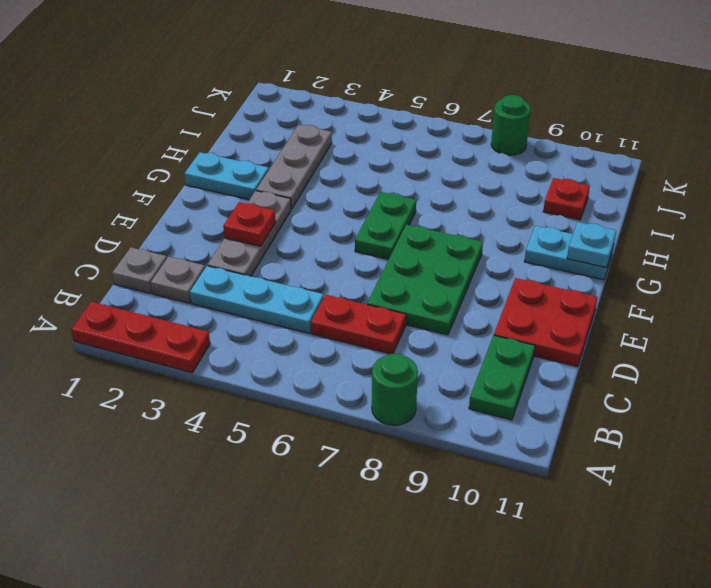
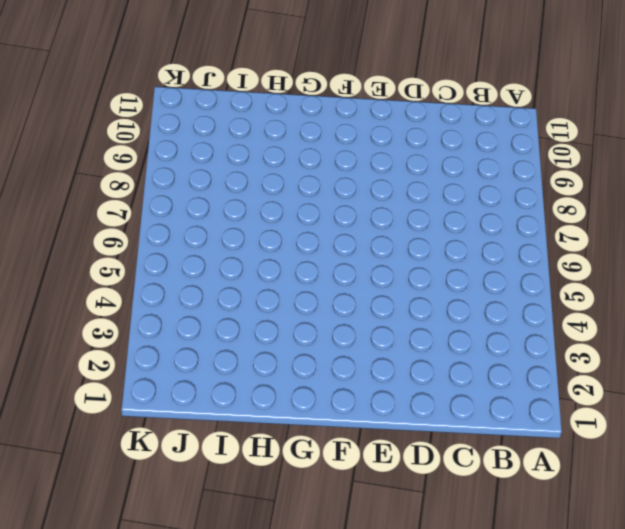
none -> red plate A1:A3 level 1
none -> green round brick A8 level 1
none -> green plate B10:C10 level 1

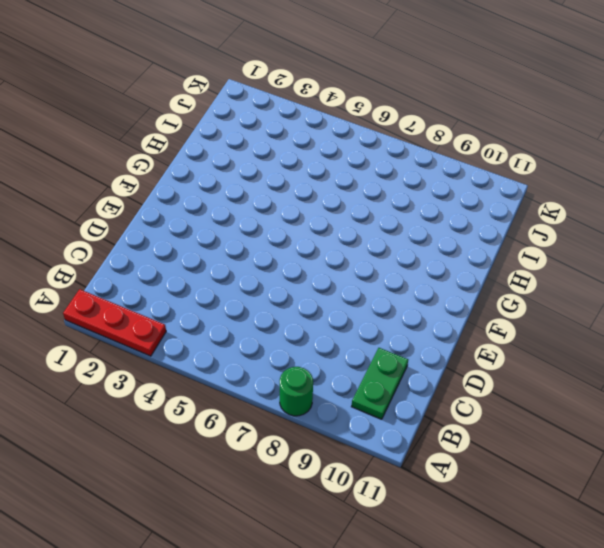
none -> grey plate C1 level 1
none -> grey plate C2 level 1
none -> cyan plate C3:C5 level 1

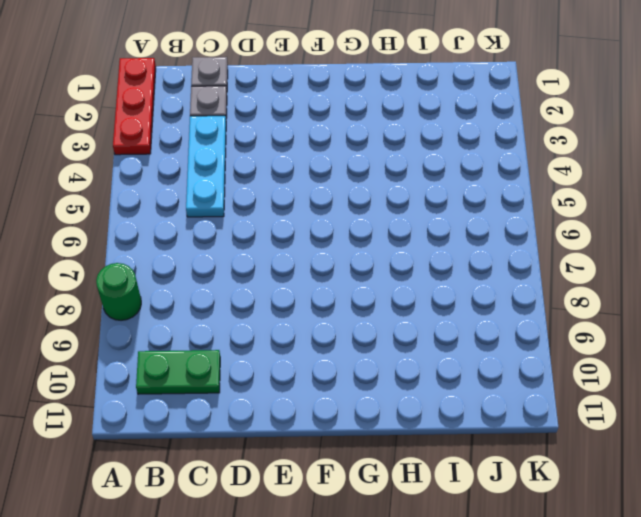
none -> red plate C6:C7 level 1
none -> grey plate D3:F3 level 1
none -> green plate D7:F8 level 1

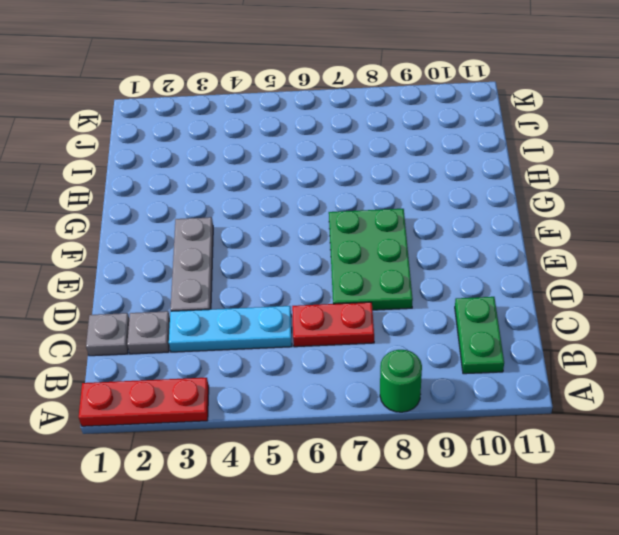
none -> red plate D10:E11 level 1
none -> green plate F6:G6 level 1
none -> cyan plate G1:G2 level 1

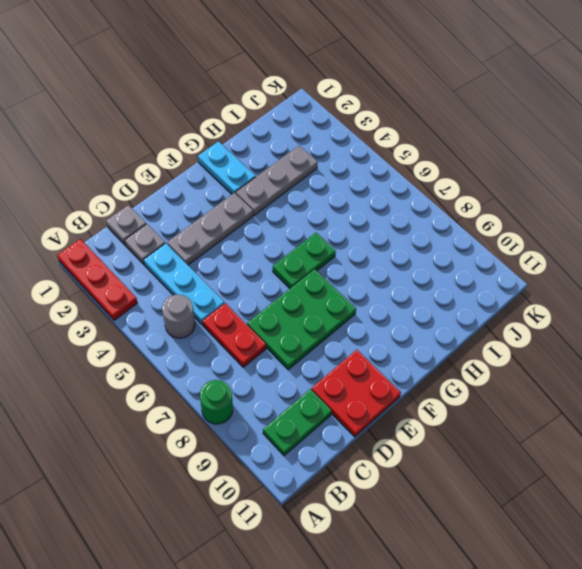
grey round brick B5 level 1 -> none
none -> cyan plate G10:G11 level 1
none -> red plate I10 level 1
none -> green round brick K8 level 1

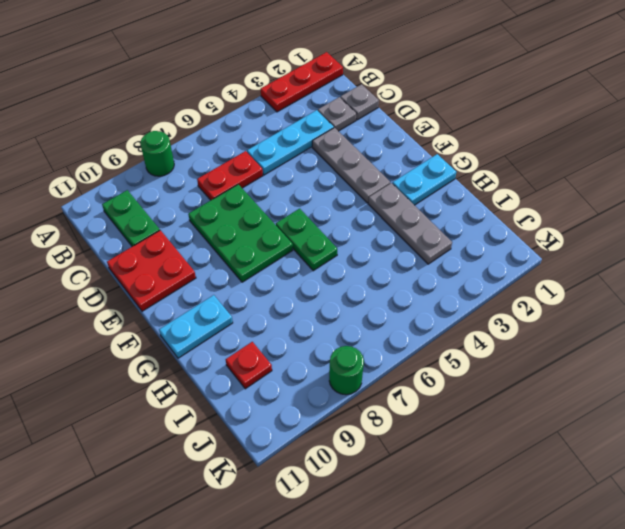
none -> red plate E3 level 2
none -> cyan plate G11 level 2

